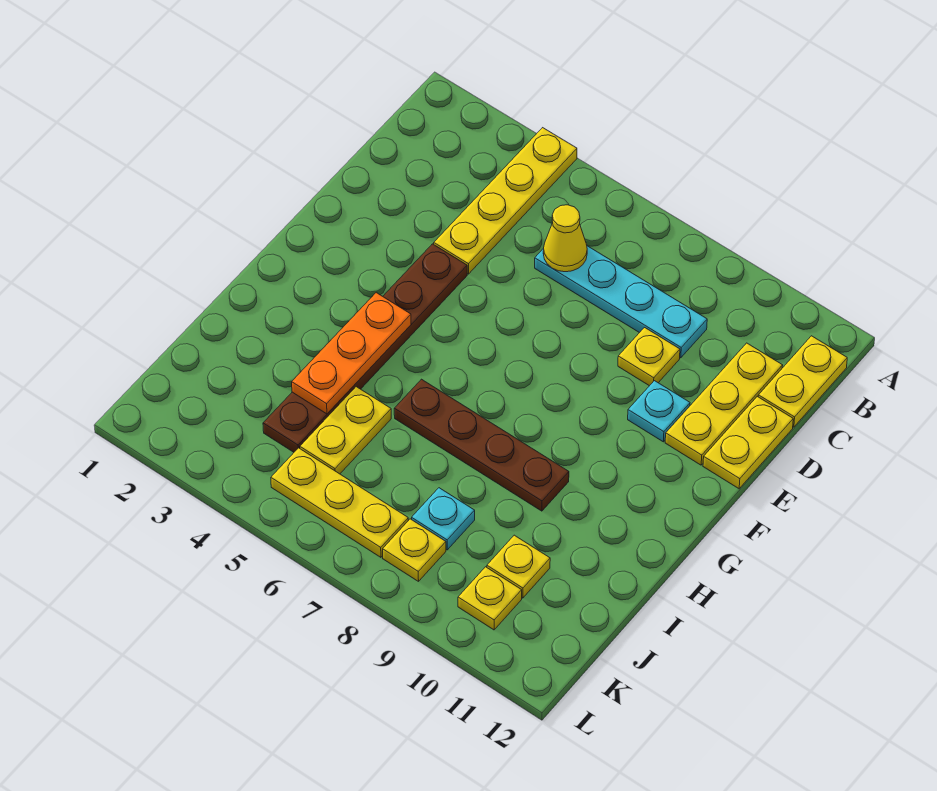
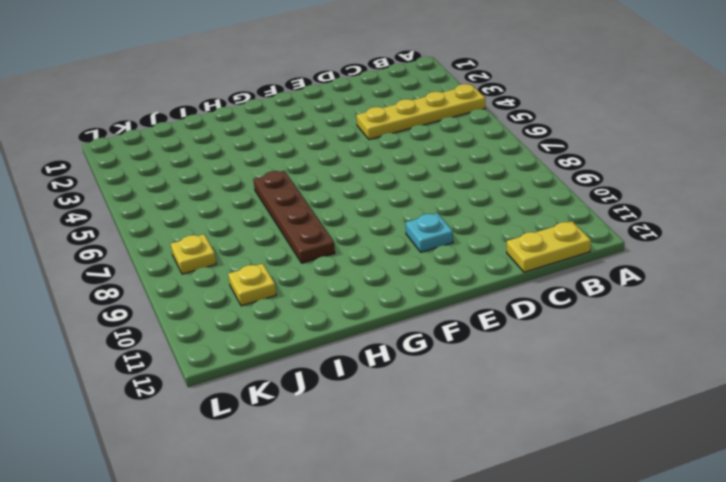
none -> cyan plate C6:C9 level 1
none -> yellow plate C11:E11 level 1
none -> yellow plate D9 level 1

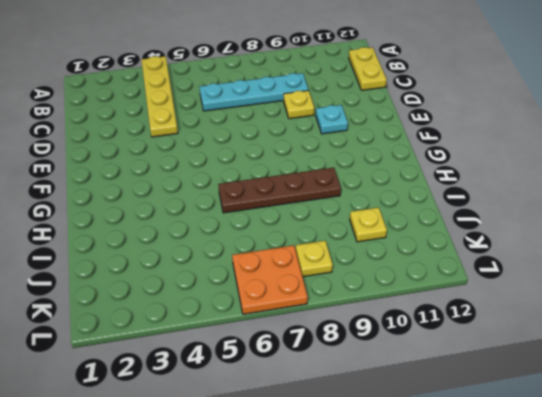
orange plate K6:L7 level 1 -> yellow plate K5:K7 level 1
none -> yellow plate C11:E11 level 1
none -> yellow plate D12:E12 level 1
none -> brown plate E4:J4 level 1

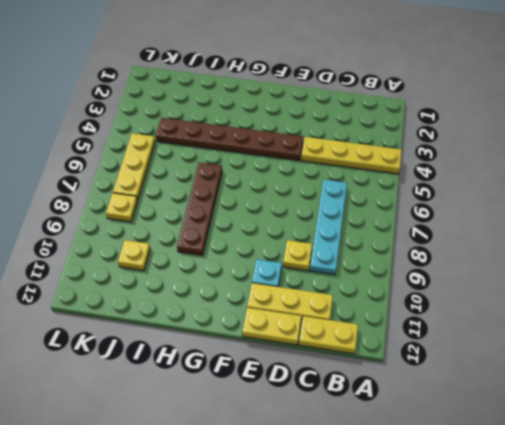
none -> yellow plate I5:J5 level 1
none -> cyan plate J8 level 1
none -> yellow plate K10 level 1

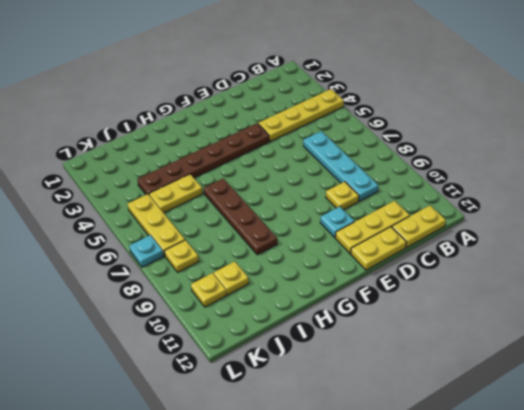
cyan plate L7 level 1 -> cyan plate J8 level 1
none -> yellow cone C6 level 2
none -> orange plate G4:I4 level 2

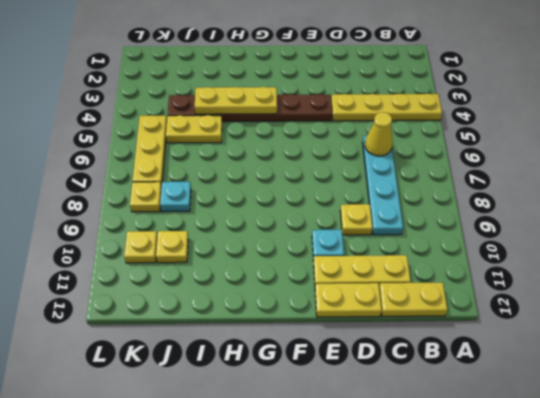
yellow plate G4:I4 level 2 -> orange plate G4:I4 level 2
none -> brown plate H6:H9 level 1

